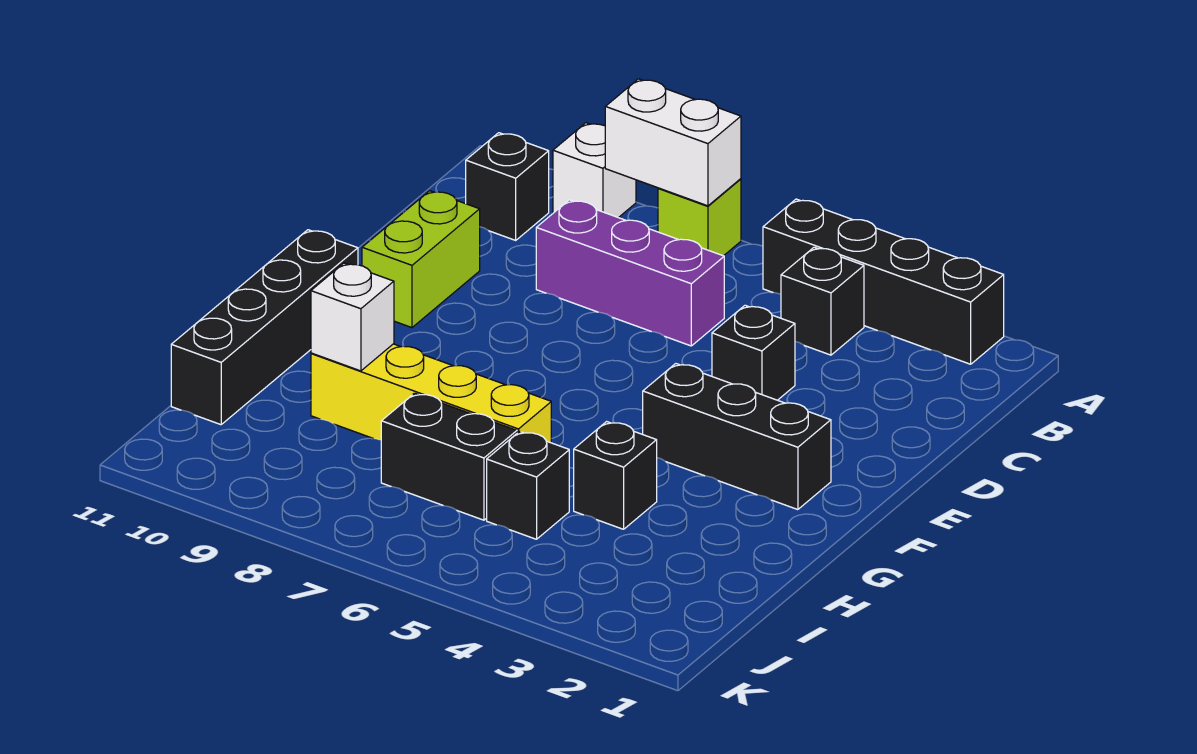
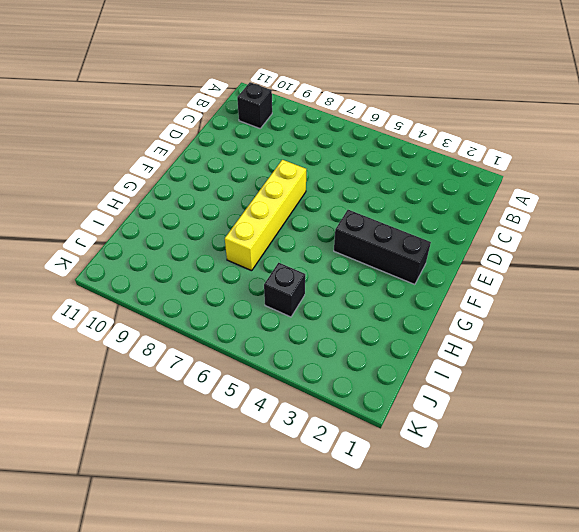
yellow brick E7:H7 level 1 -> yellow brick H6:H9 level 1
none -> black brick A2:A5 level 1
none -> lime brick A7 level 1
none -> white brick A9 level 1

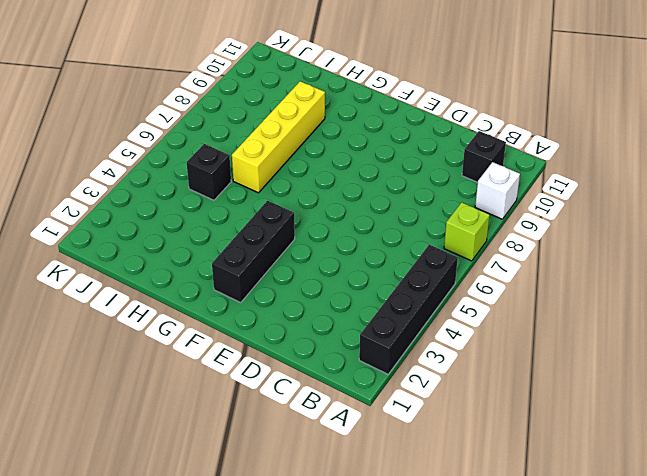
none -> black brick B4 level 1
none -> purple brick C6:C8 level 1
none -> black brick D4 level 1

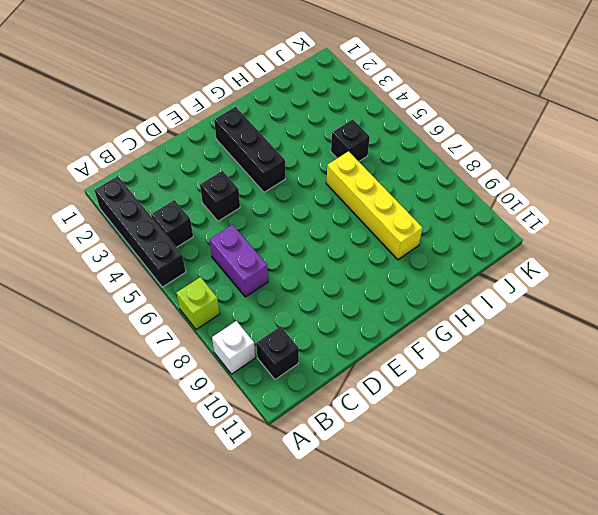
purple brick C6:C7 level 1 -> purple brick C6:C8 level 1
none -> lime brick D10:E10 level 1
none -> black brick F11:I11 level 1
none -> black brick H4 level 1

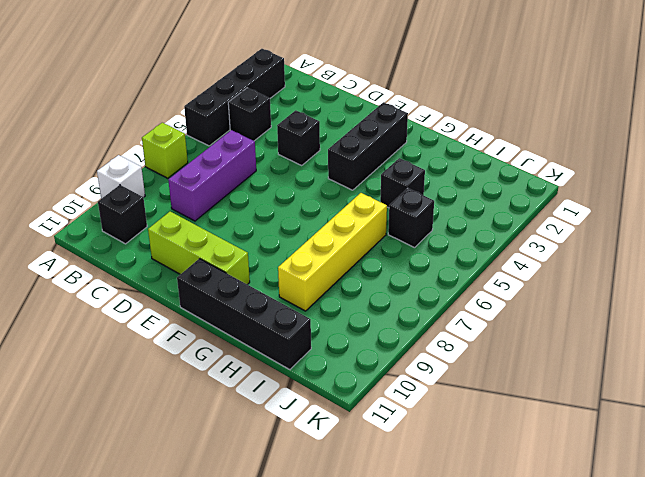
lime brick D10:F10 level 1 -> lime brick D10:E10 level 1
none -> black brick I6:I7 level 1
none -> white brick A7:A8 level 2
none -> white brick H9 level 2

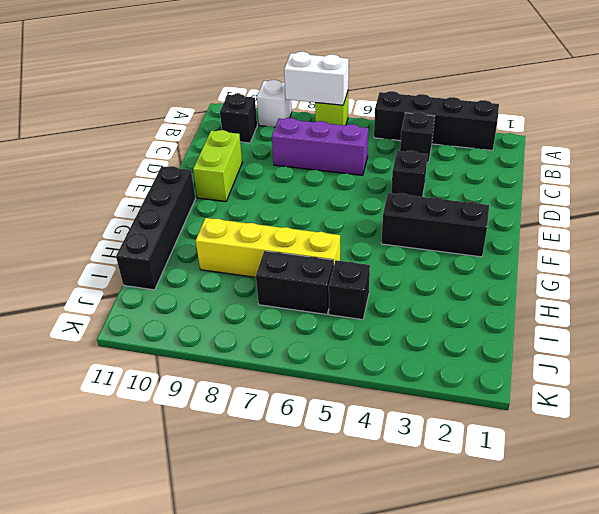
none -> black brick H4 level 1
none -> white brick H9 level 2

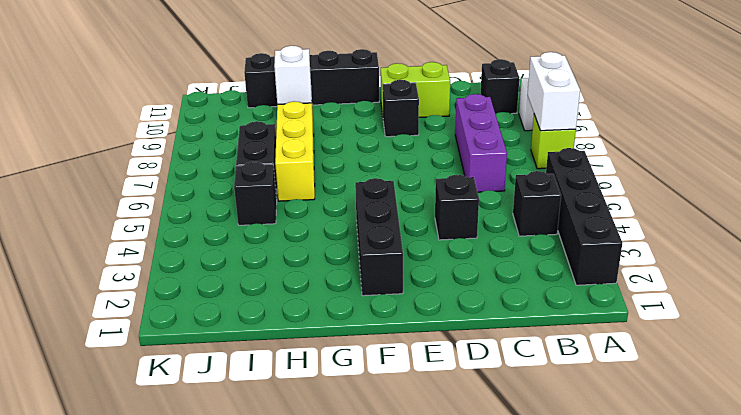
black brick E9 level 1 -> black brick H4 level 1

